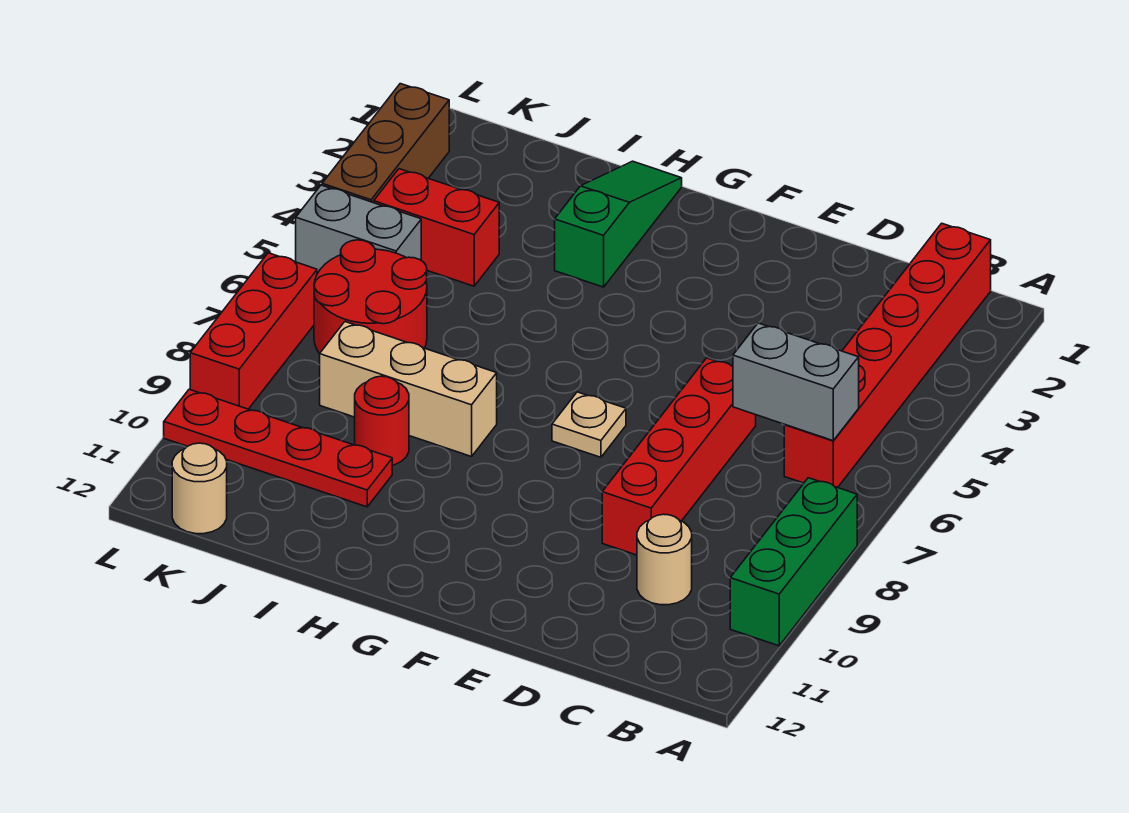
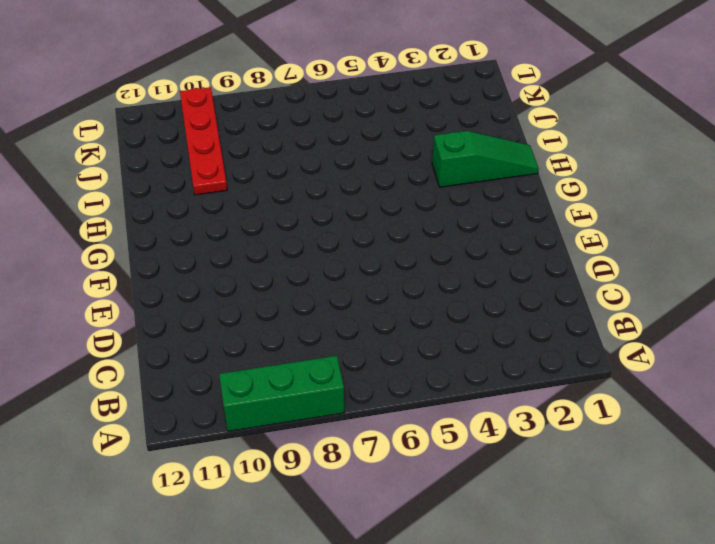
none -> red brick B1:B6 level 1
none -> tan round brick C10 level 1
none -> red brick D6:D9 level 1

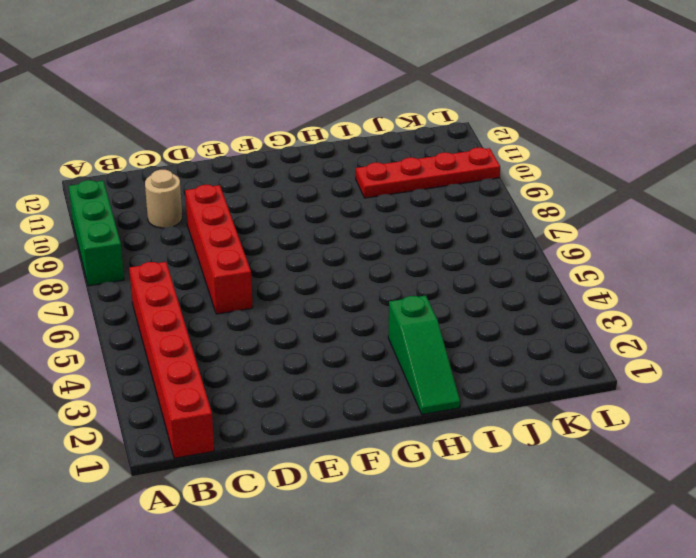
none -> tan plate F7 level 1
none -> tan brick H8:J8 level 1
none -> red round brick I9 level 1

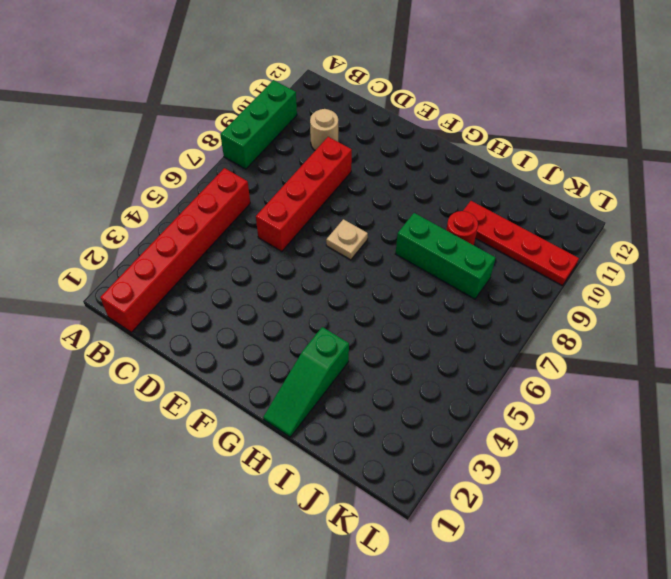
green brick H8:J8 level 1 -> tan brick H8:J8 level 1
none -> red brick J4:K4 level 1
none -> red round brick J6:K7 level 1
none -> grey brick K5:L5 level 1

